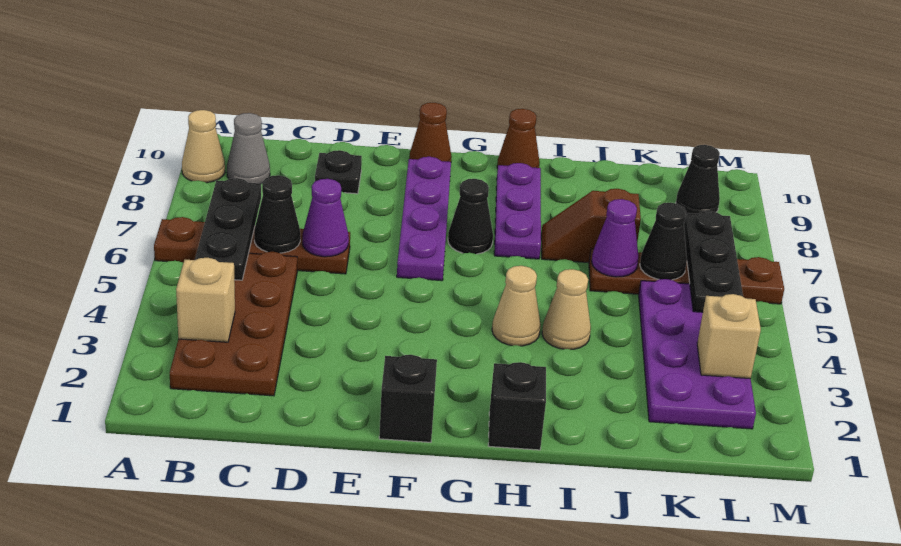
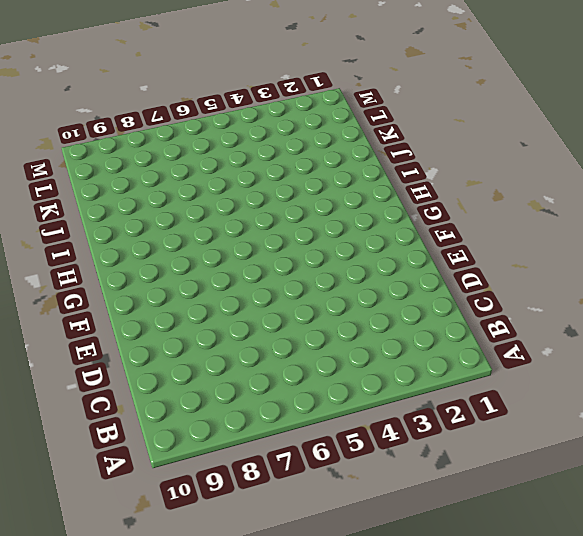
none -> brown plate A6:D6 level 1
none -> tan cone A9 level 1
none -> brown plate B2:C5 level 1

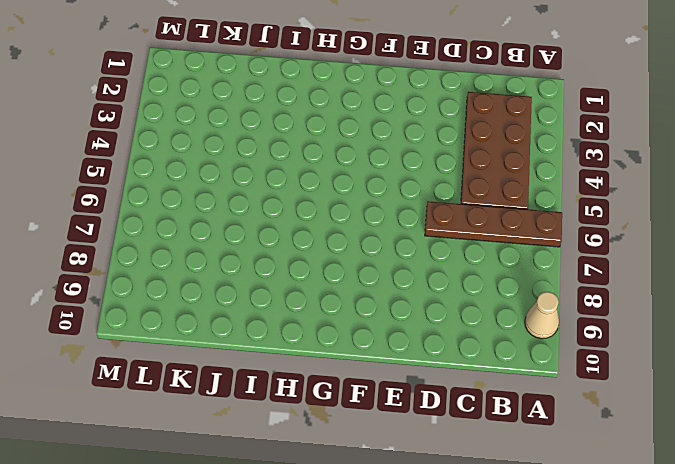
none -> grey cone B9 level 1
none -> black plate D9 level 1
none -> black brick F1 level 1

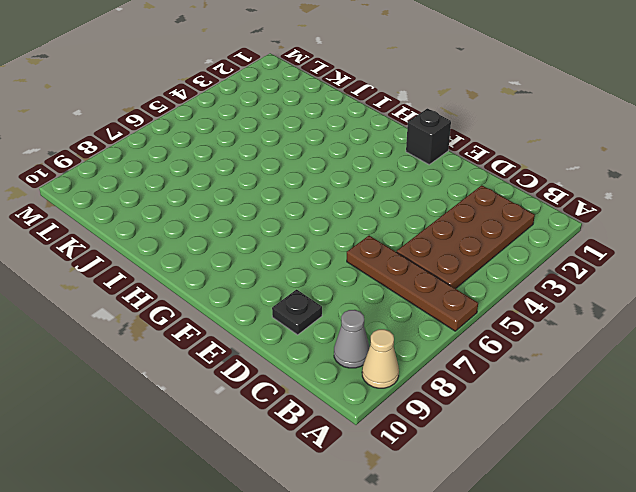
none -> purple plate F6:F9 level 1
none -> brown cone F10 level 1
none -> black cone G7 level 1

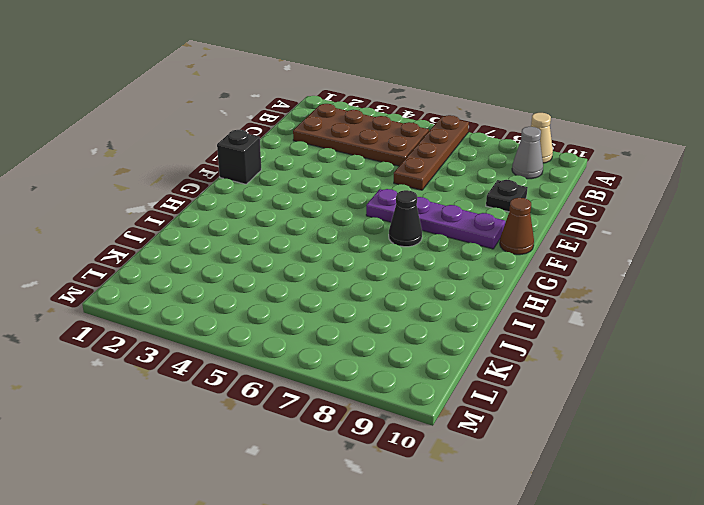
none -> black brick H1 level 1
none -> tan cone H4 level 1
none -> purple plate H7:H9 level 1

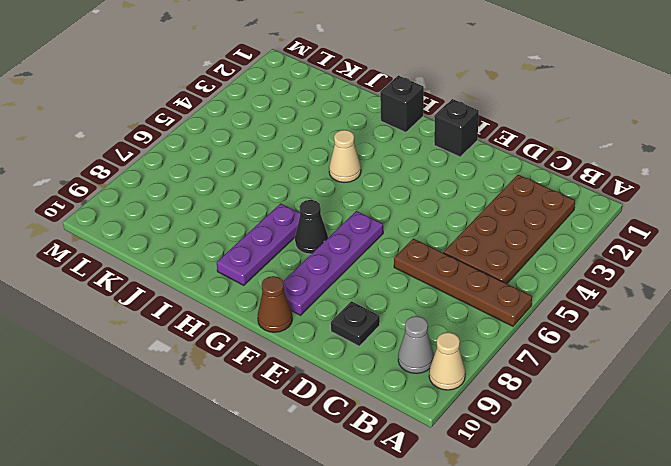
none -> brown cone H10 level 1
none -> tan cone I4 level 1
none -> brown slope I7:J7 level 1 top J

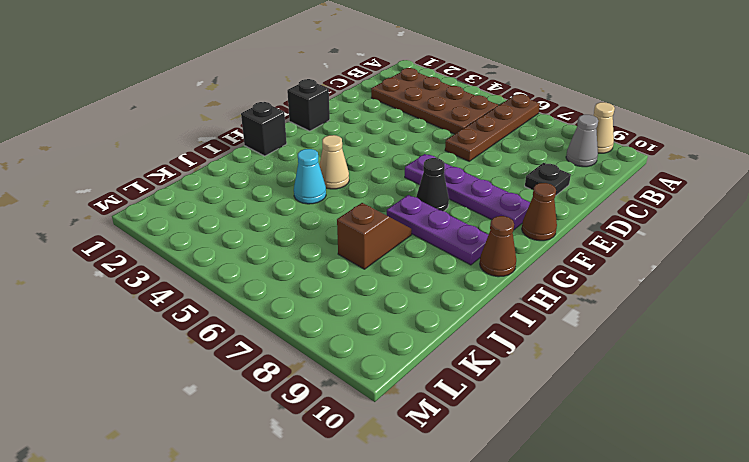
cyan cone I4 level 1 -> tan cone I4 level 1
none -> brown plate J6:M6 level 1
none -> purple plate K2:L5 level 1
none -> black cone L9 level 1

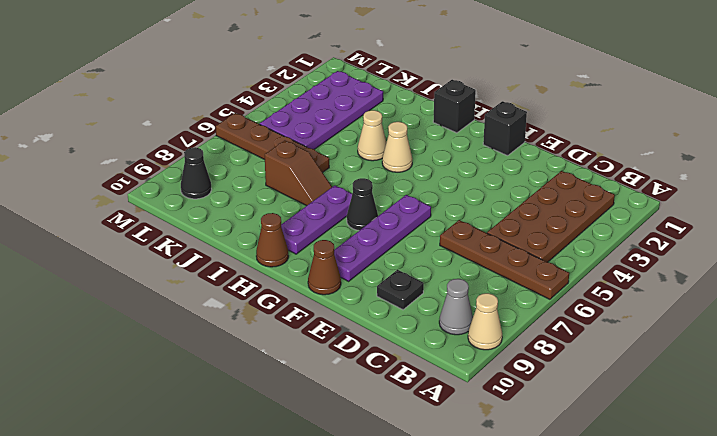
none -> tan brick B3 level 2
none -> black plate B5:B7 level 2
none -> black cone C6 level 2

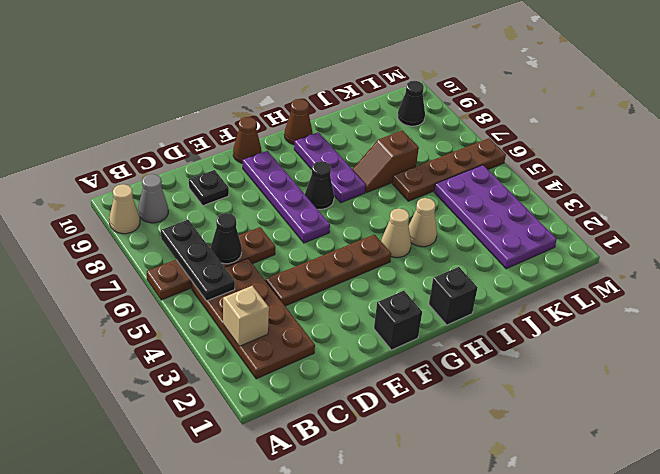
brown plate D4:G4 level 1 -> none
none -> purple cone D6 level 2
none -> purple cone J6 level 2
none -> black cone K6 level 2

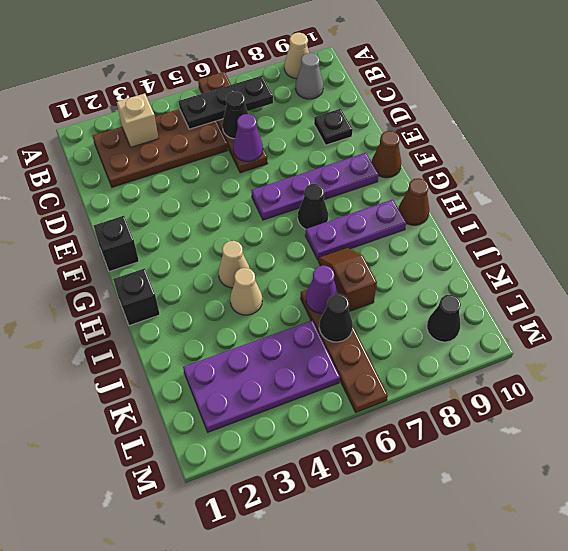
none -> tan brick L3 level 2
none -> black plate L5:L7 level 2

